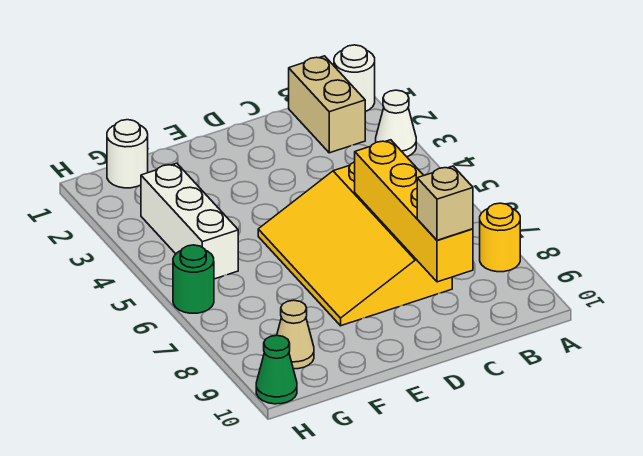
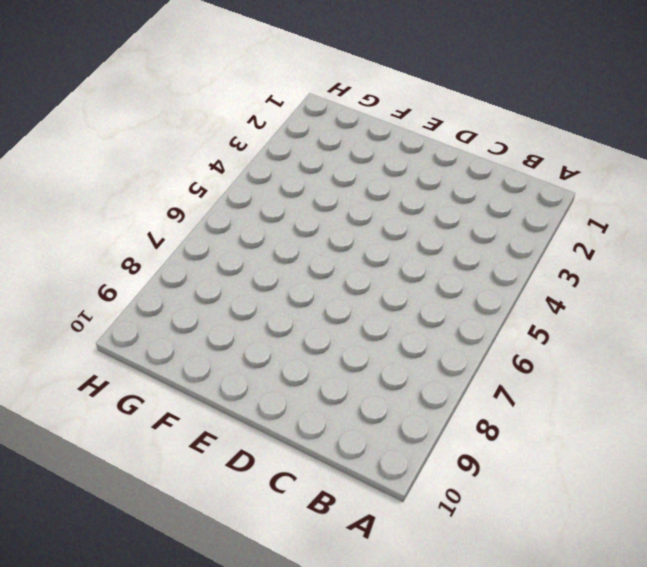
none -> white round brick A1 level 1
none -> white cone A3 level 1
none -> yellow round brick A8 level 1

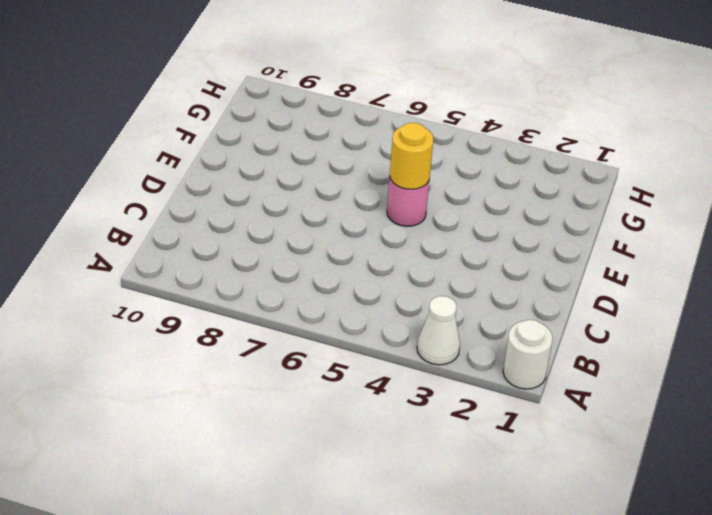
pink round brick E5 level 1 -> yellow slope C5:E8 level 1 top C
yellow round brick E5 level 2 -> yellow round brick A8 level 1
none -> tan brick B1:B2 level 1
none -> white round brick G1 level 1
none -> white brick G3:G5 level 1

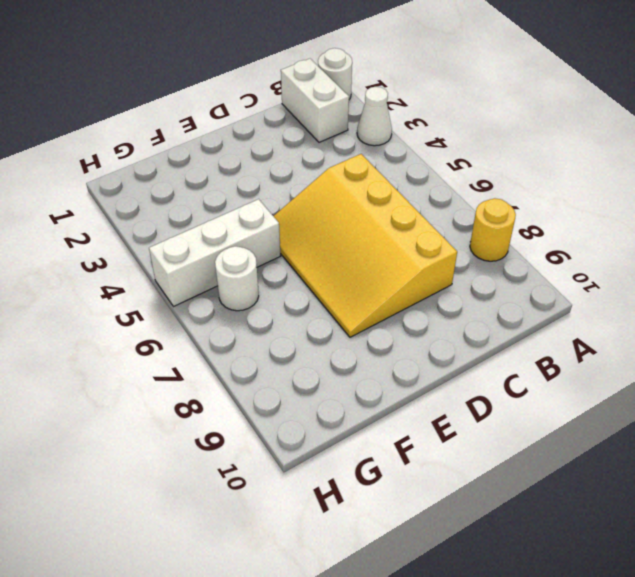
white brick B1:B2 level 1 -> tan brick B1:B2 level 1
white brick F5:H5 level 1 -> white brick G3:G5 level 1
white round brick G6 level 1 -> white round brick G1 level 1
none -> tan cone G9 level 1
none -> green round brick H6 level 1
none -> green cone H10 level 1

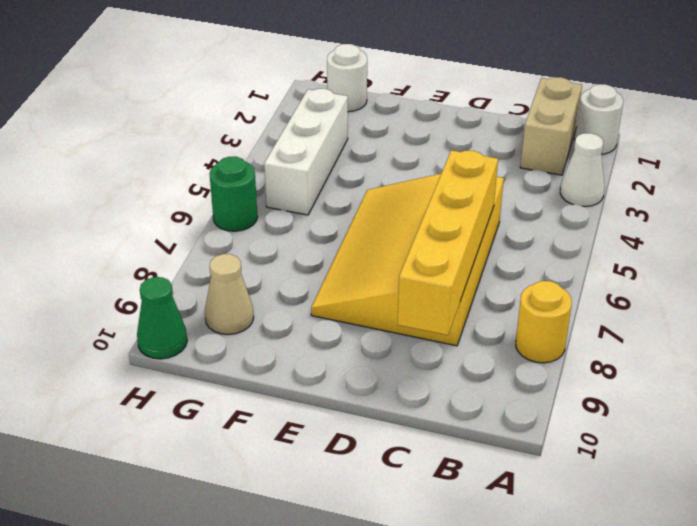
none -> tan brick C9 level 3

